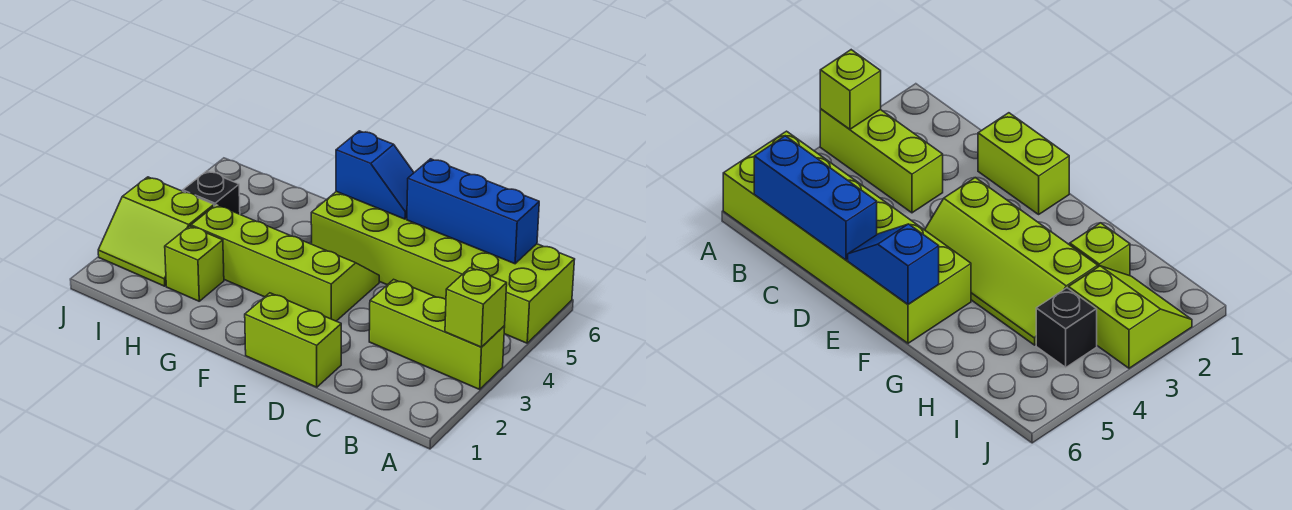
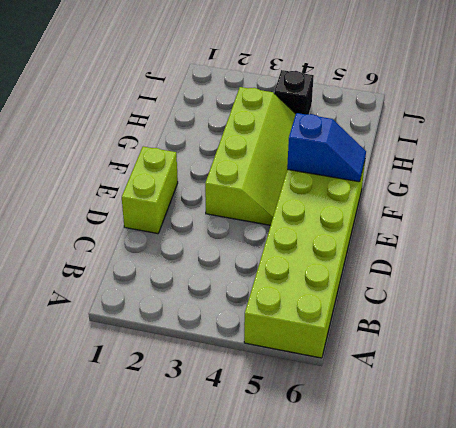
blue slope F5:F6 level 2 top 5 -> blue slope E6:F6 level 2 top F
none -> lime brick A3:C3 level 1
none -> lime brick H2 level 1

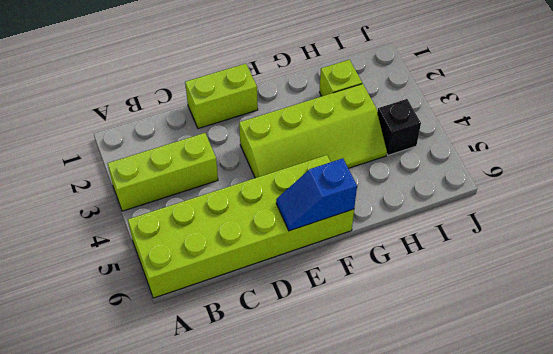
none -> lime slope I2:J3 level 1 top 3
none -> lime brick A3 level 2

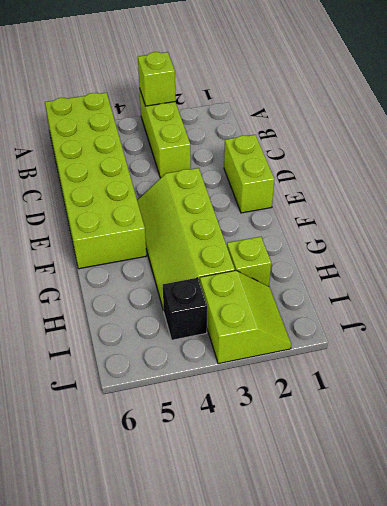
none -> blue brick B6:D6 level 2
none -> blue slope E6:F6 level 2 top F

